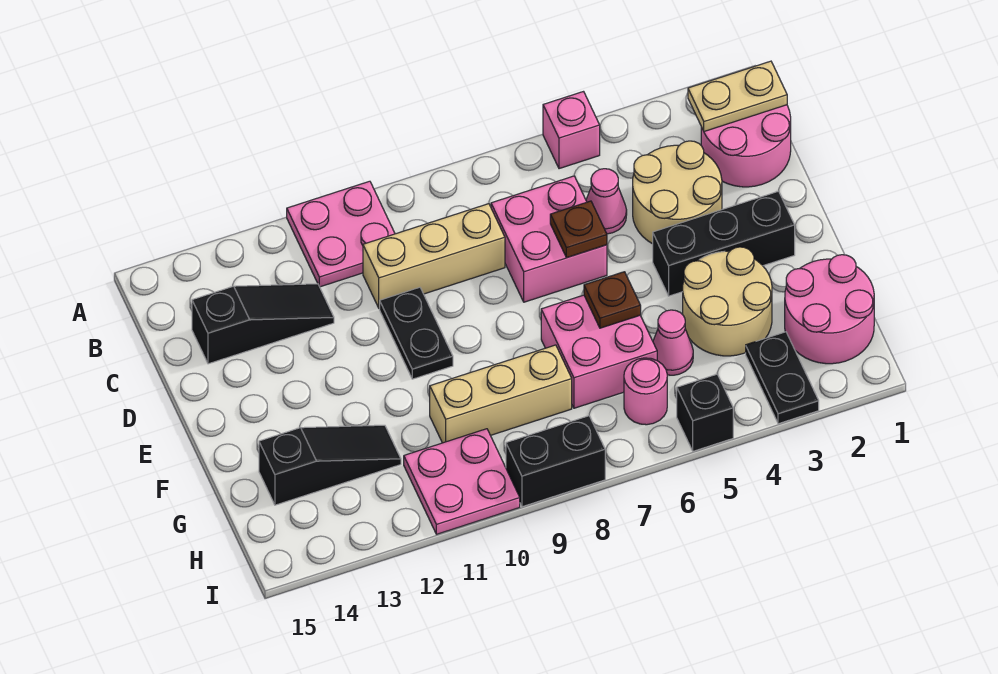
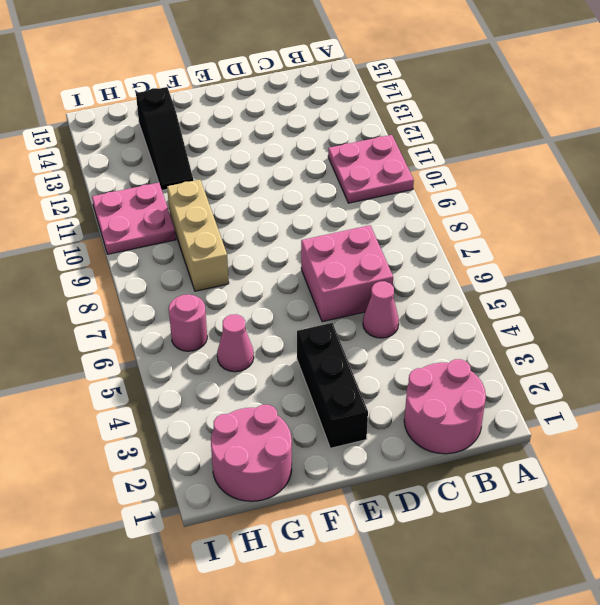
none -> pink brick A5 level 1
none -> tan round brick C3:D4 level 1
none -> tan brick C8:C10 level 1

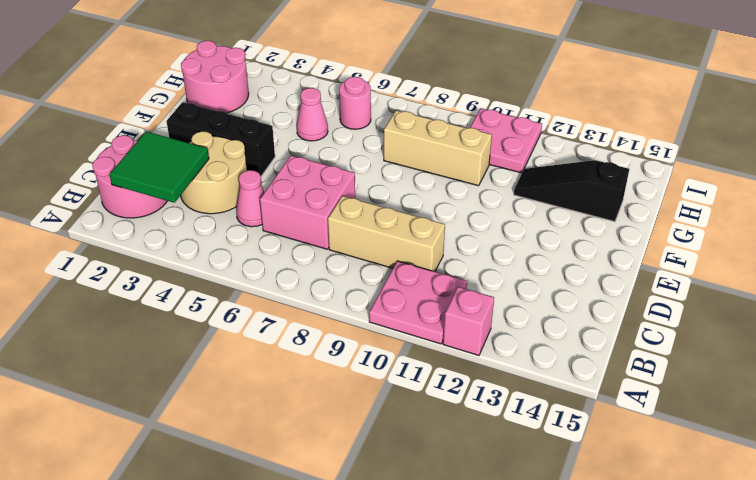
pink brick A12 level 1 -> pink brick A5 level 1
green tile B2:C3 level 2 -> tan plate B1:B2 level 2
none -> black slope C12:C14 level 1 top 14
none -> black plate D10:E10 level 1
none -> tan round brick F3:G4 level 1

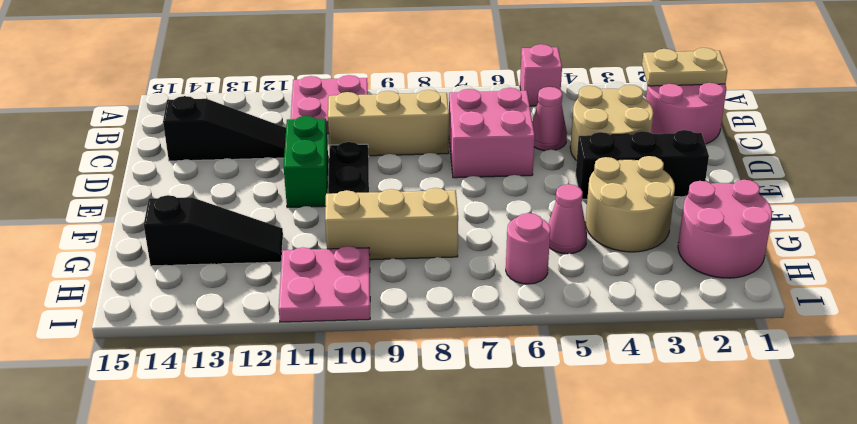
green brick D11:E11 level 1 -> none
none -> pink brick F6:G7 level 1
none -> black plate H3:I3 level 1
none -> black brick I5 level 1

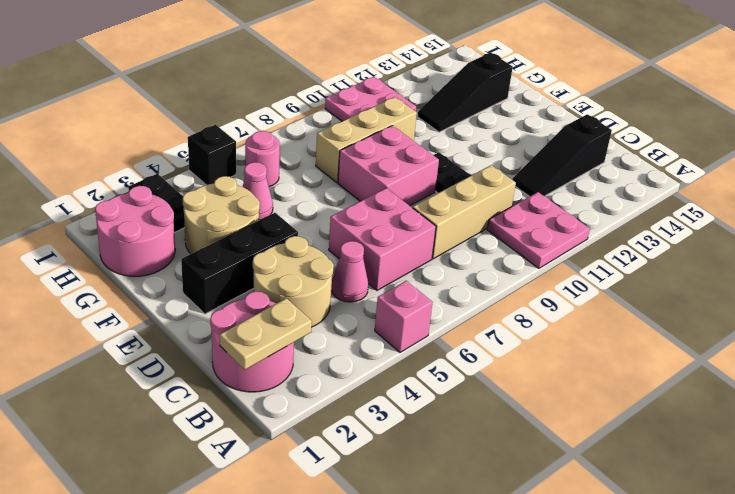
pink brick E8:F9 level 1 -> pink brick F6:G7 level 1
none -> black brick I8:I9 level 1
none -> brown plate D6 level 2
none -> brown plate F6 level 2

